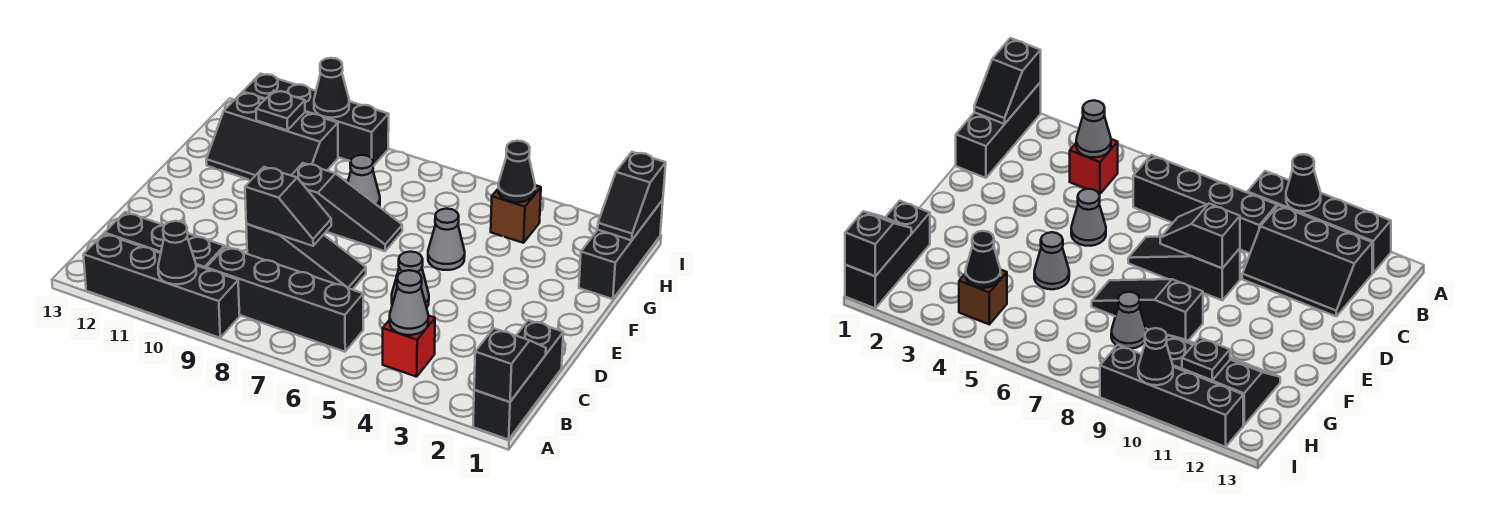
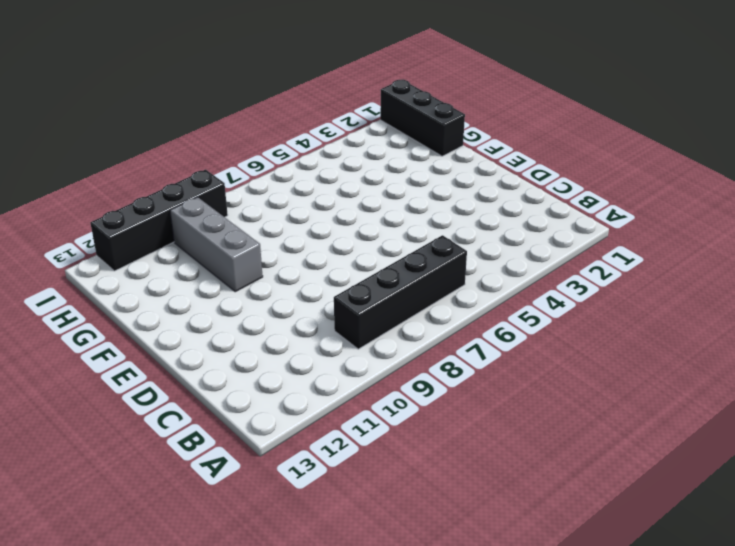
grey brick F10:H10 level 1 -> black slope G10:H12 level 1 top H
none -> black brick A1:C1 level 1
none -> black brick A9:A12 level 1
none -> red brick B4 level 1

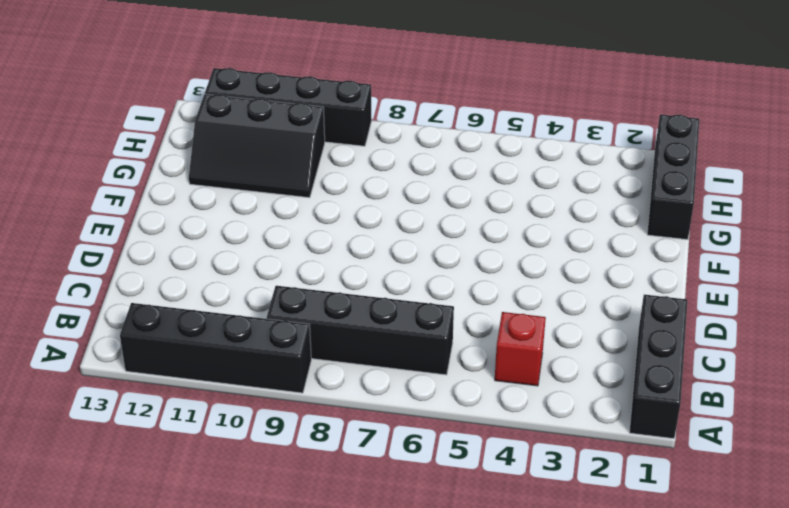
none -> black slope B10:C12 level 1 top B
none -> grey cone D5 level 1
none -> black slope D7:D9 level 1 top 9

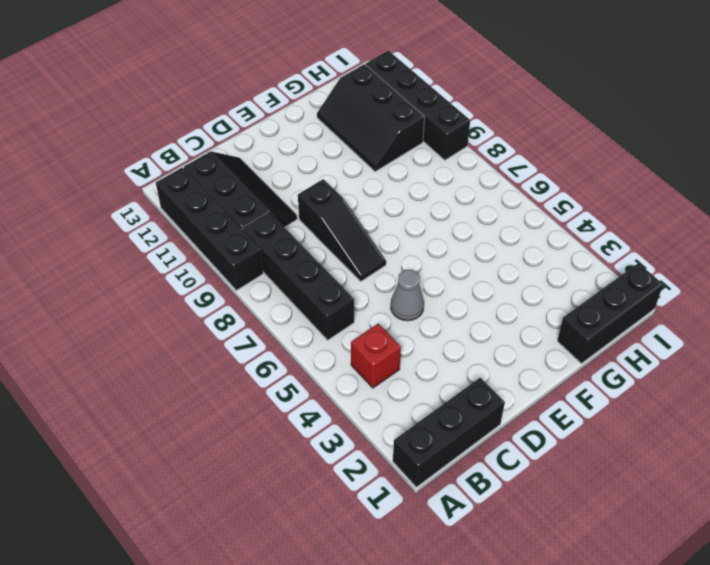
none -> grey cone F5 level 1
none -> black slope F7:F9 level 1 top 9
none -> grey cone G8 level 1

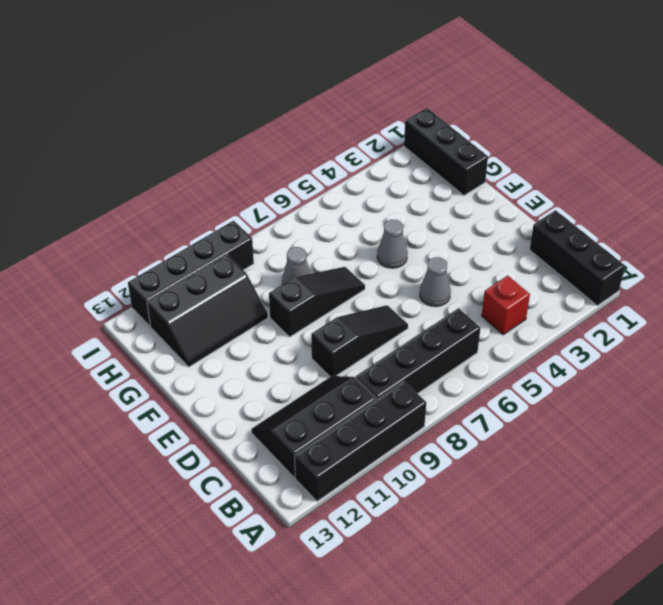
none -> brown brick H4 level 1
none -> black slope A1:B1 level 2 top A
none -> black cone A10 level 2

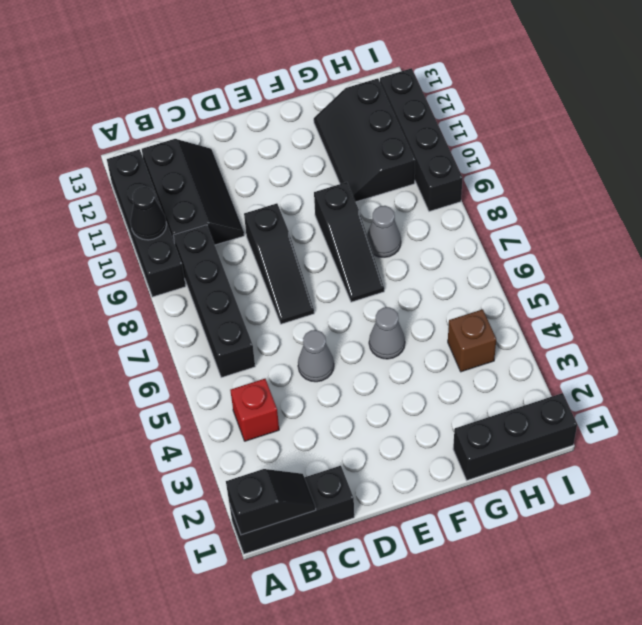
none -> grey cone B4 level 2
none -> black slope D8:D9 level 2 top 9
none -> black slope H1:I1 level 2 top I

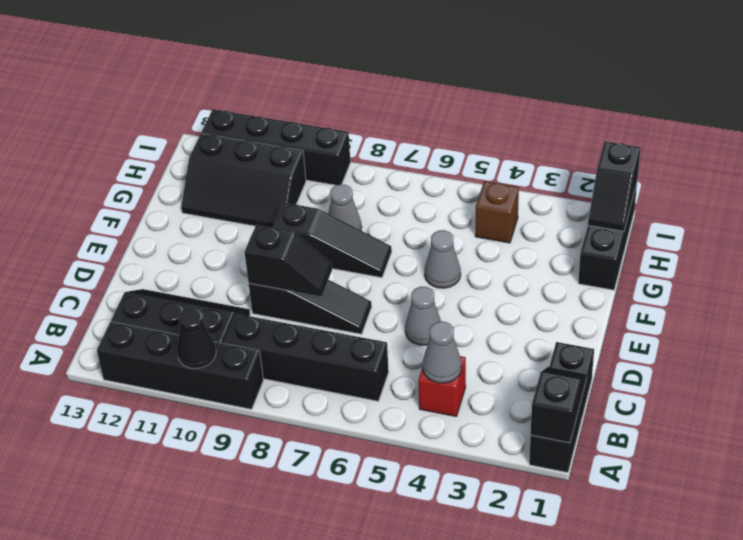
none -> black cone H4 level 2
none -> black plate H11 level 2
none -> black cone I10 level 2

